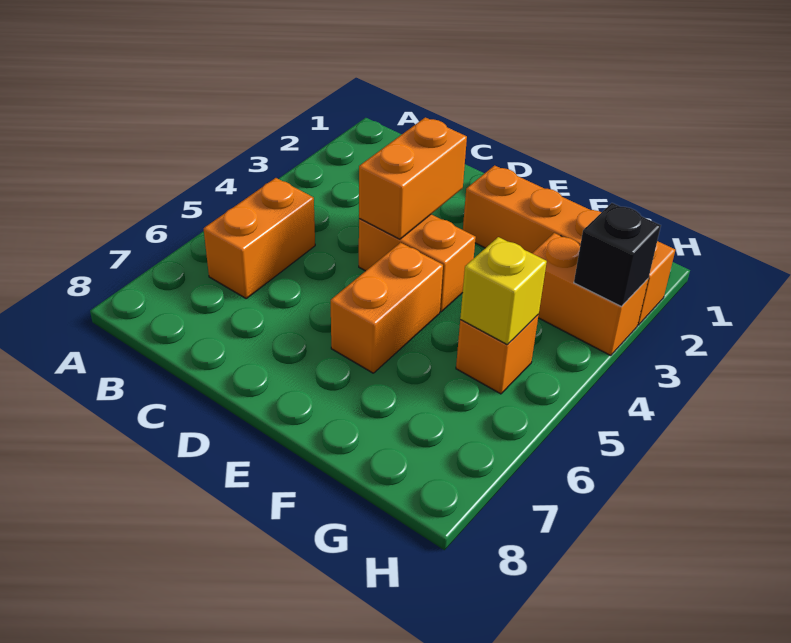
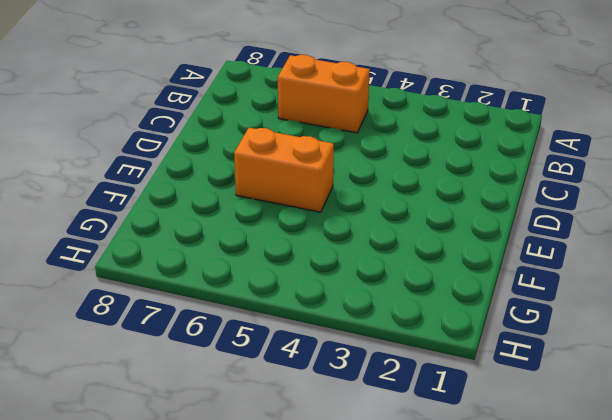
none -> orange brick D4:E4 level 1
none -> orange brick E2:H2 level 1

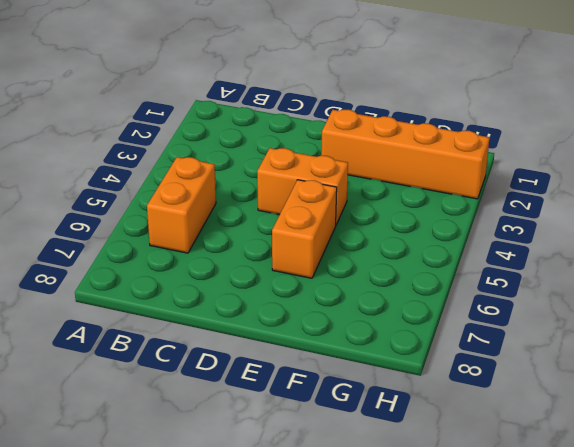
none -> orange brick G3:H3 level 1
none -> orange brick G5 level 1

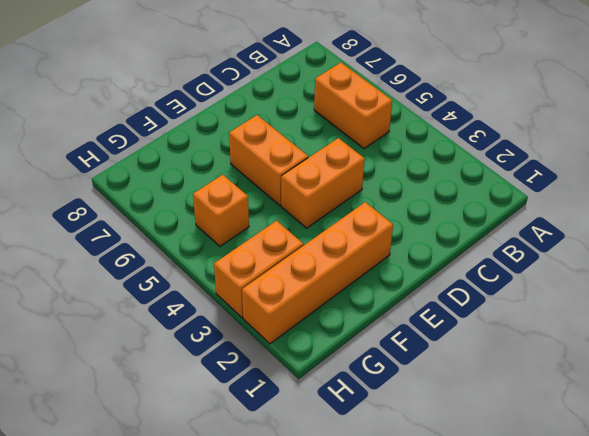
none -> orange brick D3:D4 level 2
none -> yellow brick G5 level 2

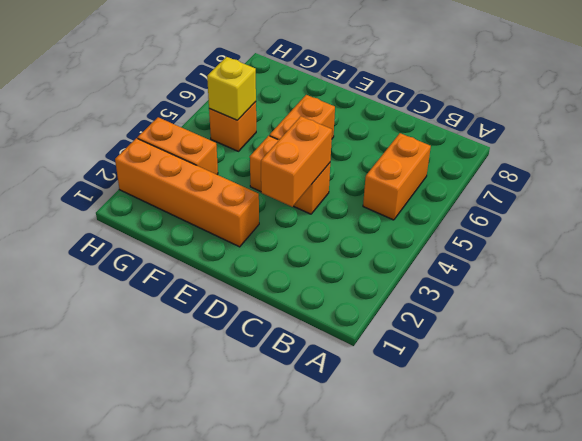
none -> black brick H3 level 2

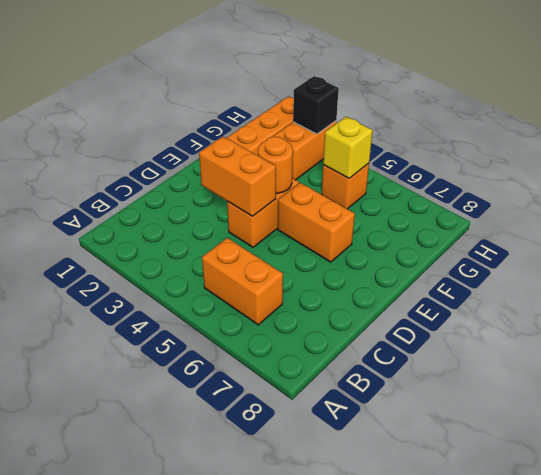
orange round brick E4 level 2 -> none

